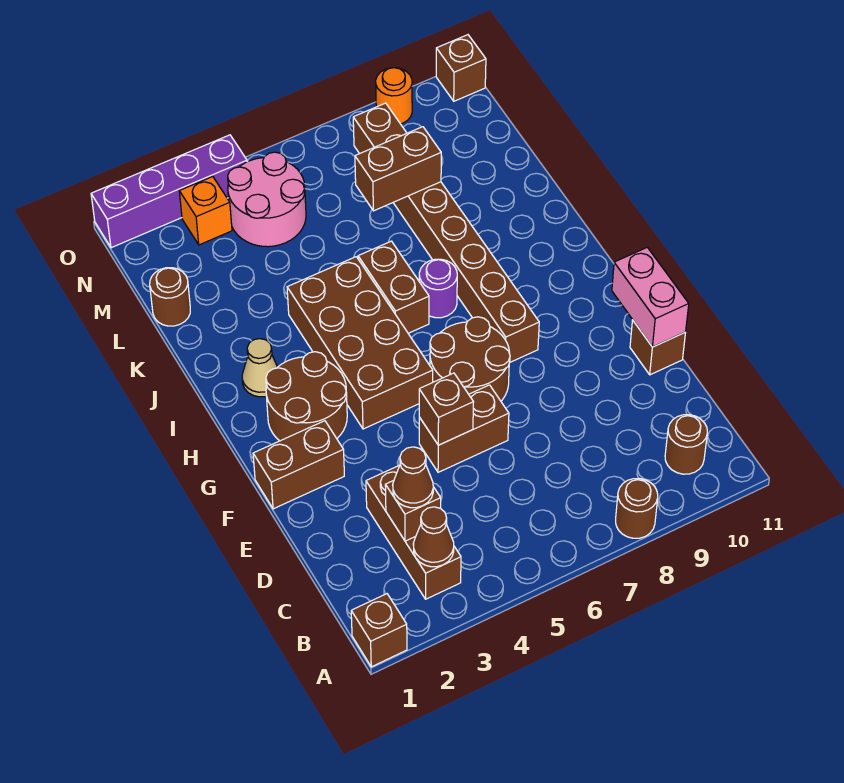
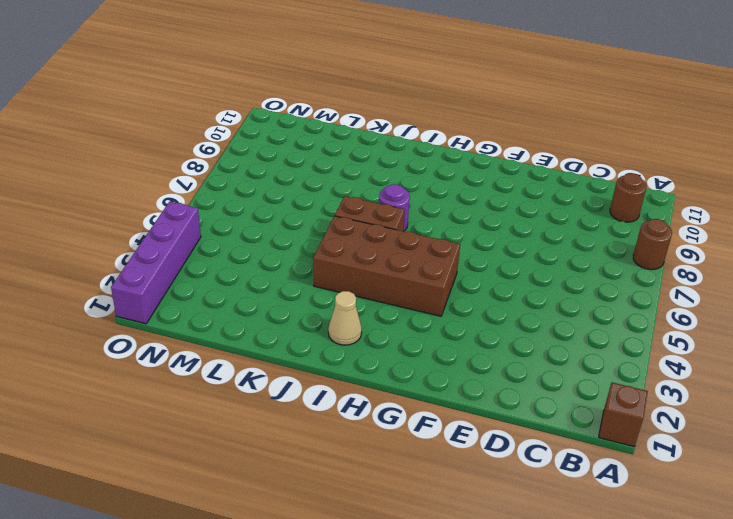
none -> brown brick B3:D3 level 1
none -> brown brick E5:E6 level 1
none -> brown brick E11 level 1

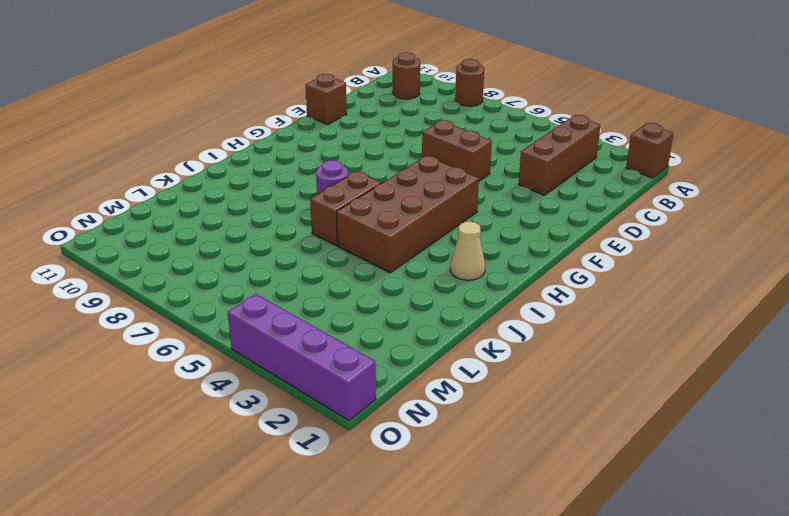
none -> brown brick F1:F2 level 1
none -> brown round brick F6:G7 level 1
none -> brown round brick G2:H3 level 1

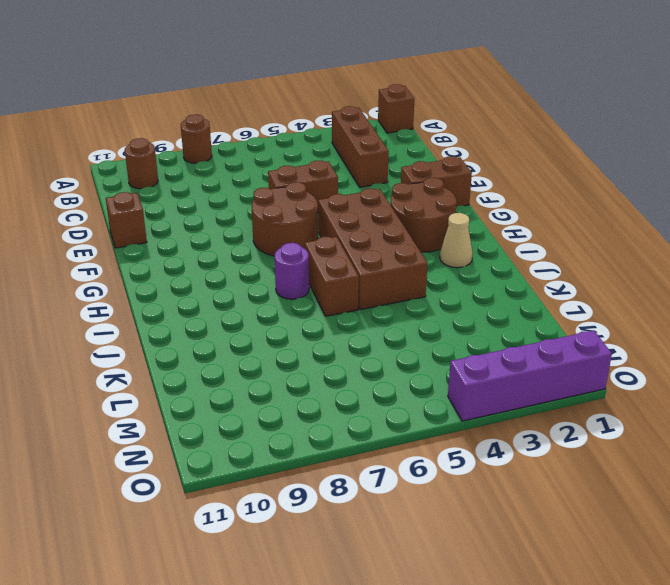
none -> brown brick G8:N8 level 1
none -> brown round brick L1 level 1
none -> pink round brick M4:N5 level 1

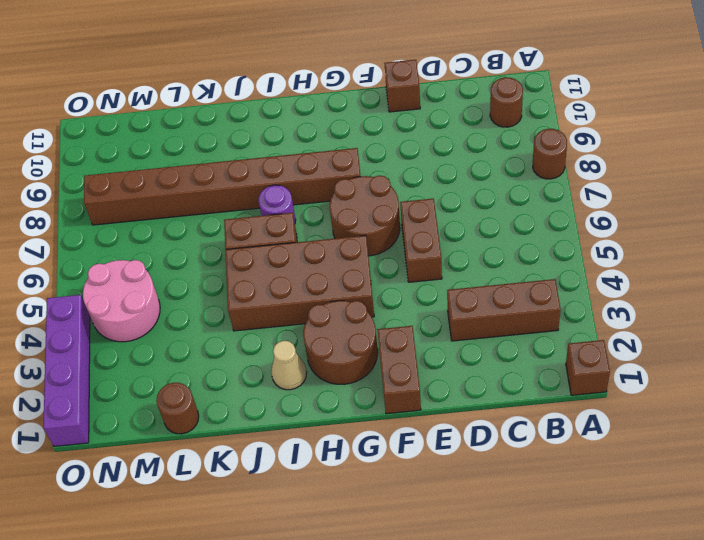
none -> orange brick N3 level 1
none -> orange round brick O9 level 1
none -> brown brick O11 level 1

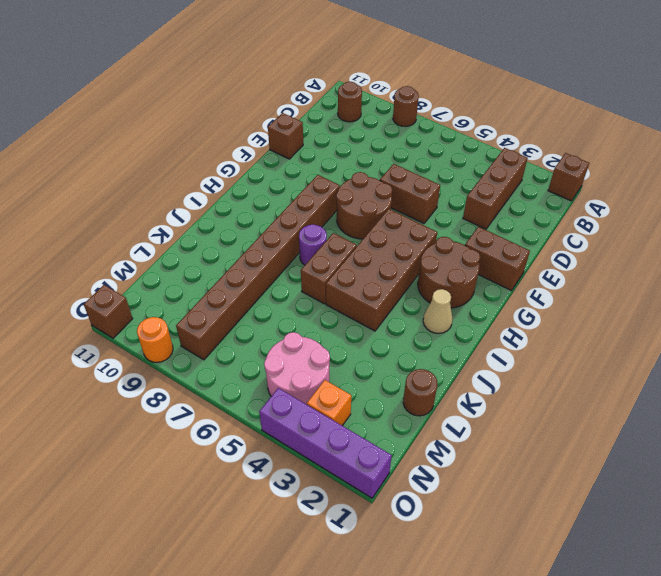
none -> brown cone B3 level 2
none -> brown brick C3 level 2
none -> brown brick E5 level 2

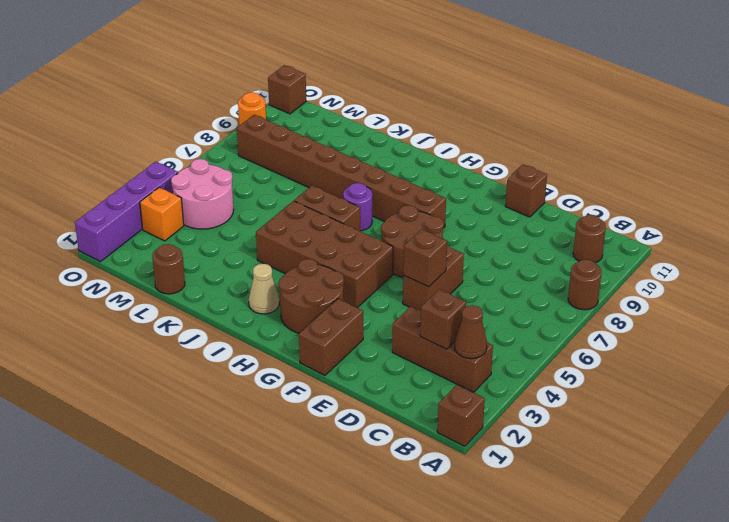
none -> pink brick E11:F11 level 2
none -> brown brick L7:L8 level 2
none -> brown cone C3 level 3

